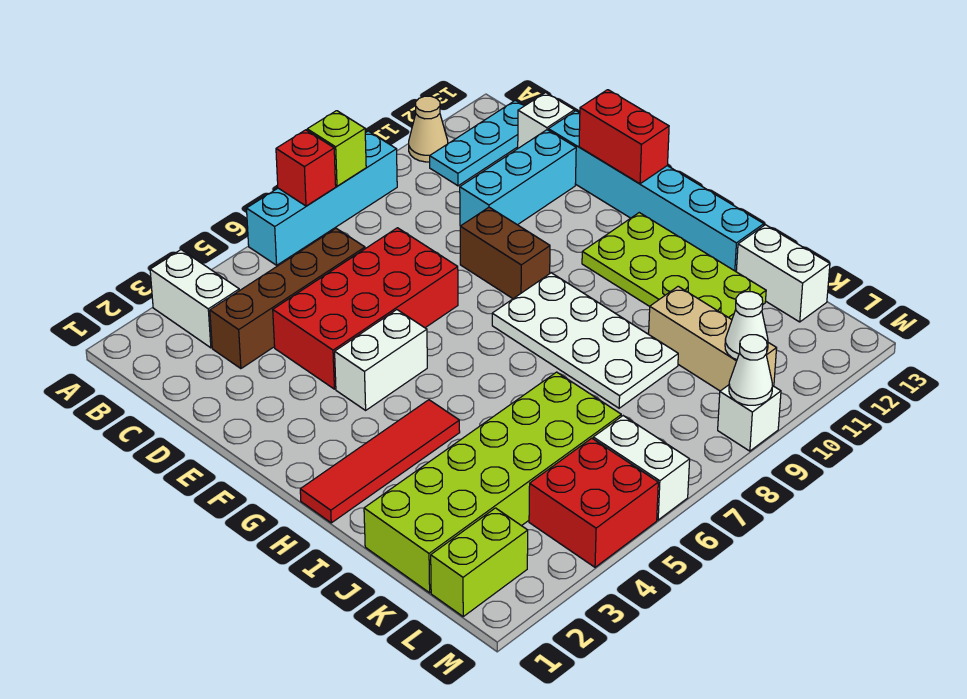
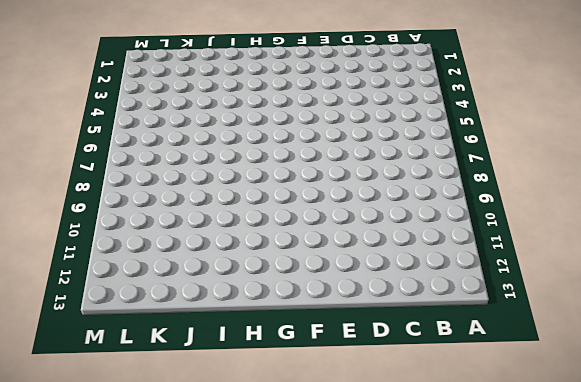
none -> white brick A3:B3 level 1
none -> cyan brick A6:A9 level 1
none -> tan cone A11 level 1

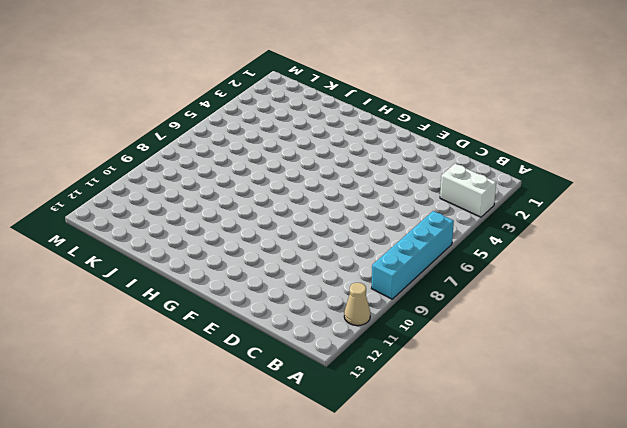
none -> cyan plate B11:B13 level 1
none -> brown brick C3:C6 level 1
none -> white brick C13 level 1

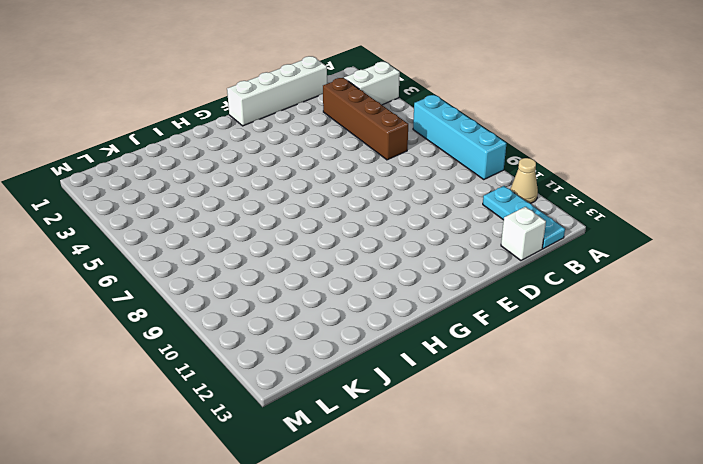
white brick C1:F1 level 1 -> none
none -> red brick D4:E7 level 1
none -> cyan brick D10:D12 level 1
none -> cyan brick D13:I13 level 1

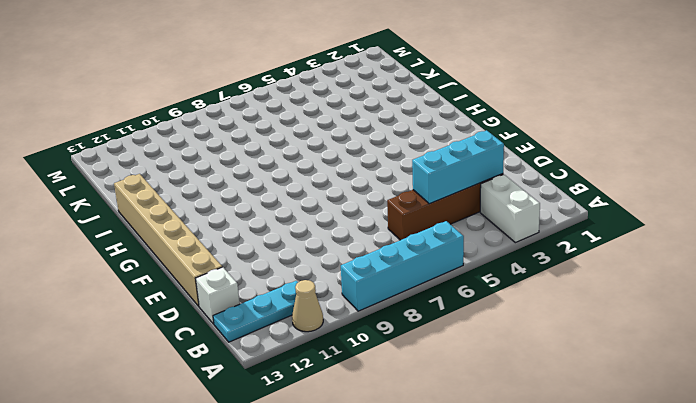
cyan brick C3:C5 level 2 -> cyan brick D10:D12 level 1
tan brick D13:I13 level 1 -> cyan brick D13:I13 level 1
none -> red brick D4:E7 level 1
none -> brown brick E9:F9 level 1
none -> white brick F4:F5 level 1

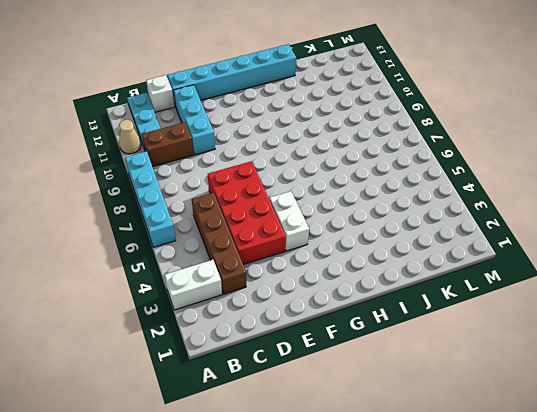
brown brick B10:C10 level 1 -> brown brick E9:F9 level 1
none -> white plate G8:J9 level 1
none -> lime plate G11:J12 level 1
none -> red tile H1:H4 level 1

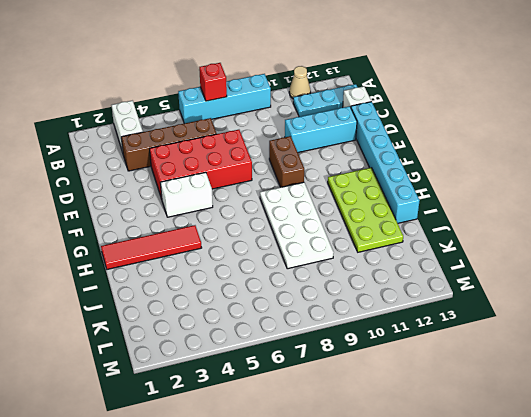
none -> lime brick J1:K6 level 1
none -> tan brick J10:L10 level 1
none -> white brick J13:K13 level 1

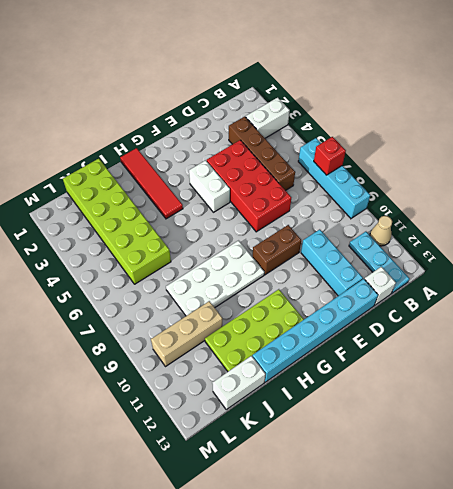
none -> lime brick L1:L2 level 1
none -> red brick L4:M5 level 1
none -> white brick L6:M6 level 1

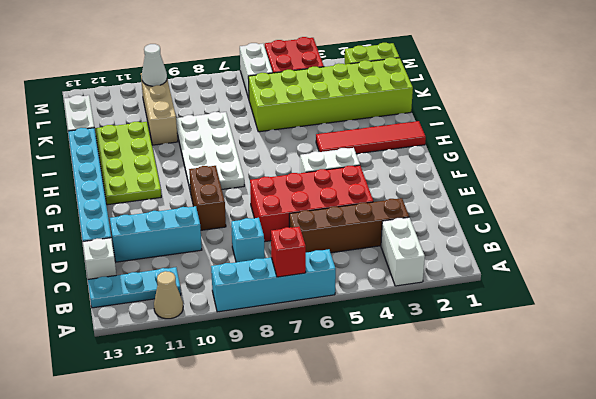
cyan brick C8 level 1 -> none
none -> white brick M9 level 1
none -> lime brick A8 level 2
none -> red brick E13:F13 level 2

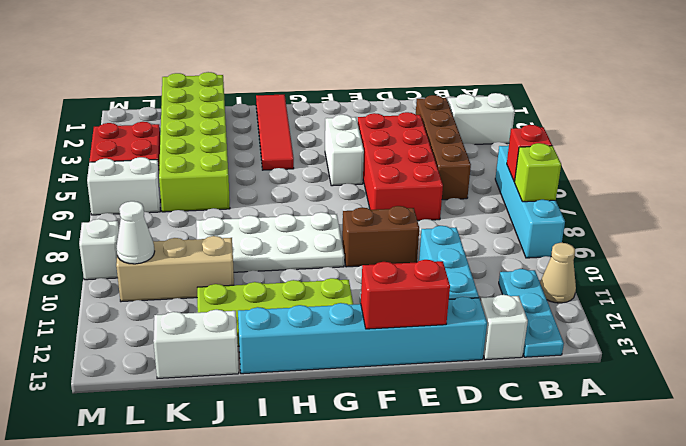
none -> lime brick L1:L2 level 1
none -> white cone M9 level 2

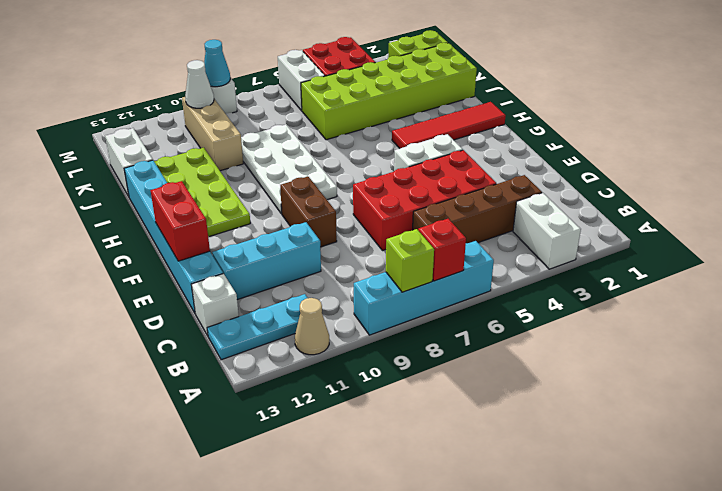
cyan cone M9 level 2 -> white cone M9 level 2

